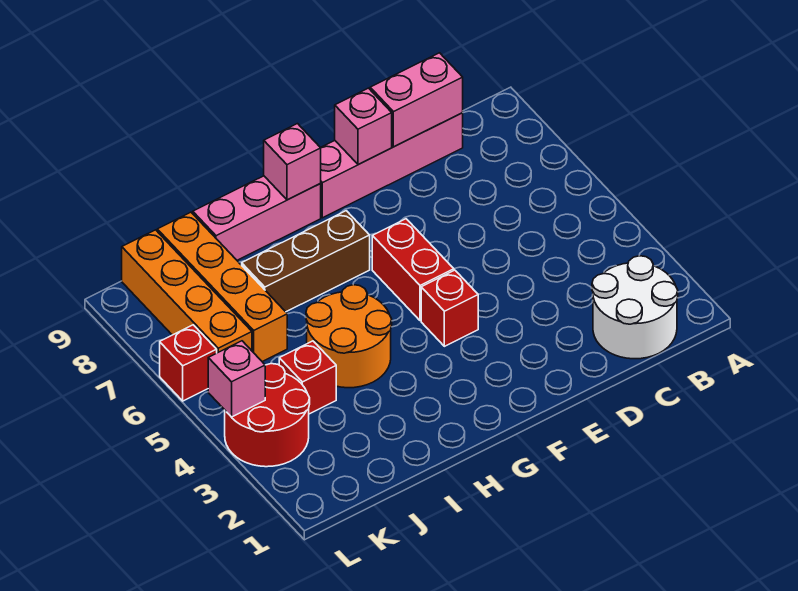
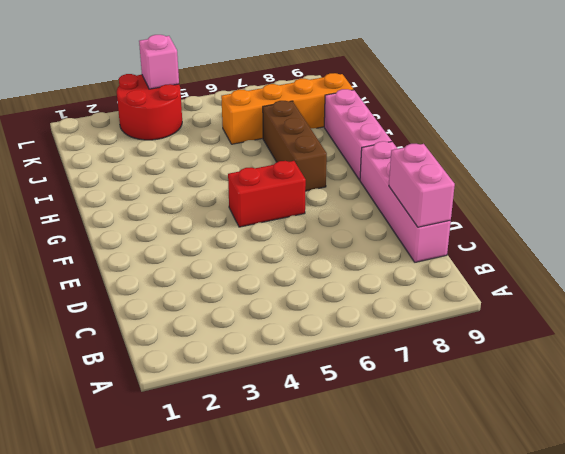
none -> white round brick B1:C2 level 1
none -> red brick F4 level 1
none -> orange round brick H4:I5 level 1

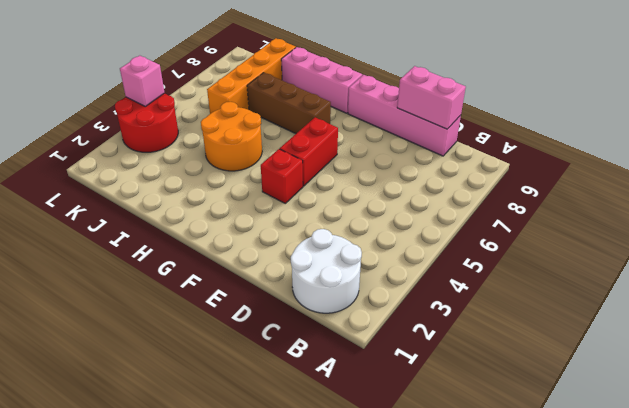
none -> red brick J4 level 1
none -> orange brick K6:K9 level 1
none -> red brick L6 level 1

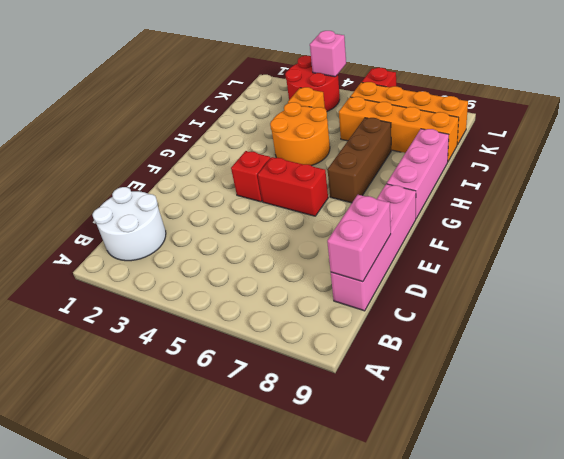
orange brick J4 level 1 -> red brick J4 level 1
none -> pink brick E9 level 2
none -> pink brick G9 level 2

